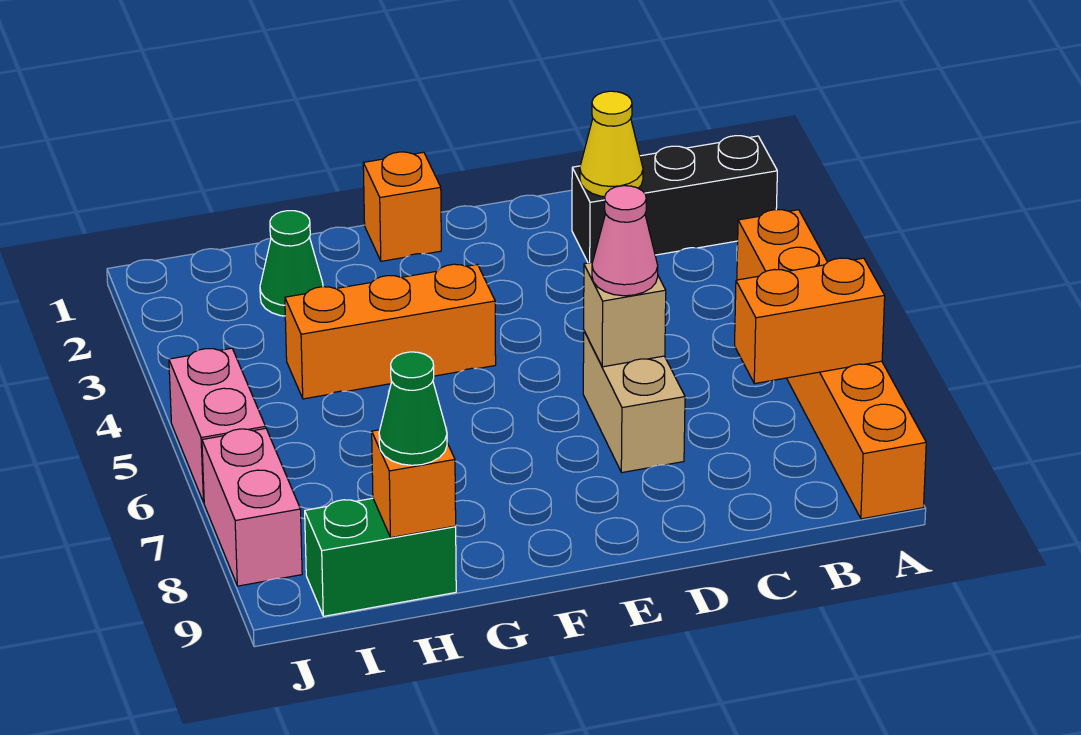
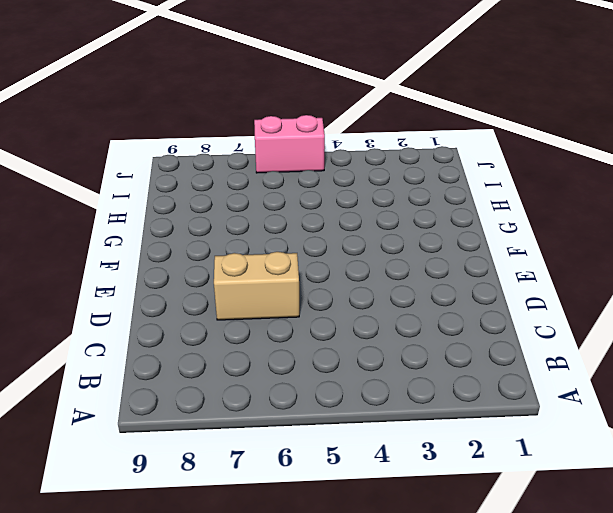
none -> black brick A2:C2 level 1
none -> orange brick A4:A9 level 1
none -> orange brick F1 level 1

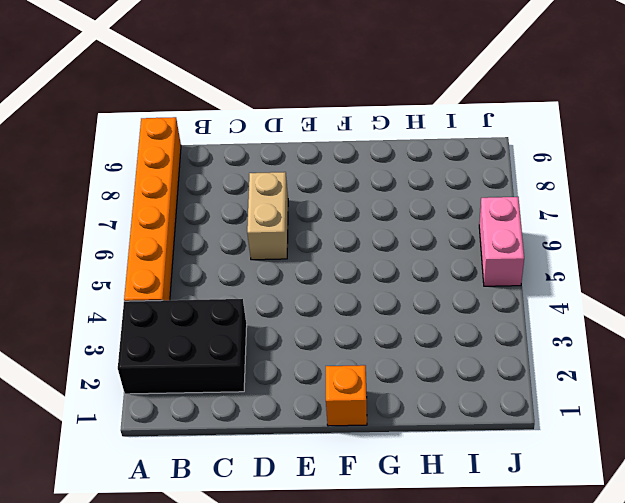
black brick A2:C3 level 1 -> black brick A2:C2 level 1
none -> orange brick F4:H4 level 1
none -> green cone H2 level 1
none -> green brick H9:I9 level 1

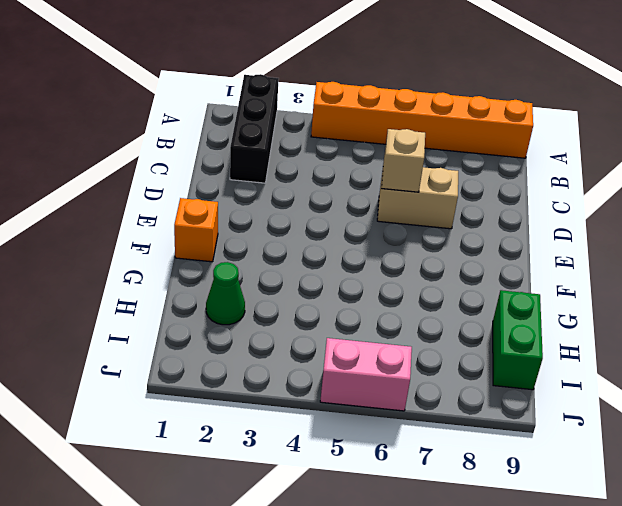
none -> orange brick F4:H4 level 1
none -> pink brick J7:J8 level 1
none -> orange brick A7:B7 level 2

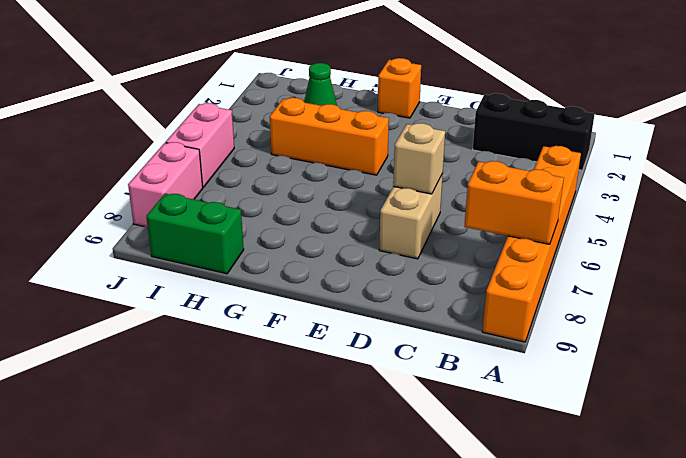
none -> yellow cone C2 level 2
none -> orange brick H9 level 2
none -> pink cone D6 level 3

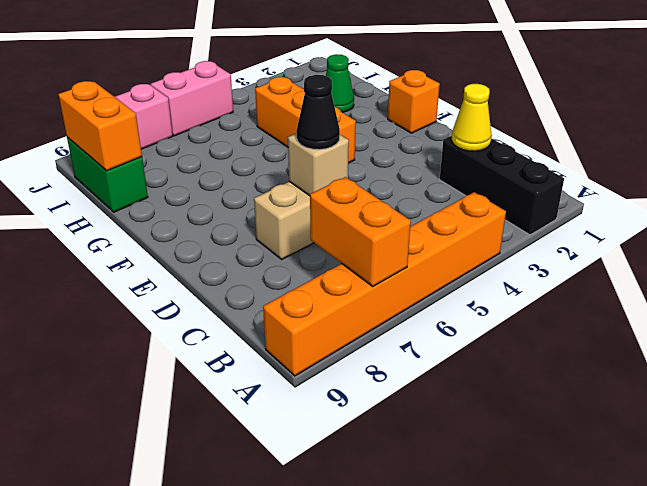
black cone D6 level 3 -> pink cone D6 level 3
orange brick H9:I9 level 2 -> orange brick H9 level 2
none -> green cone H9 level 3

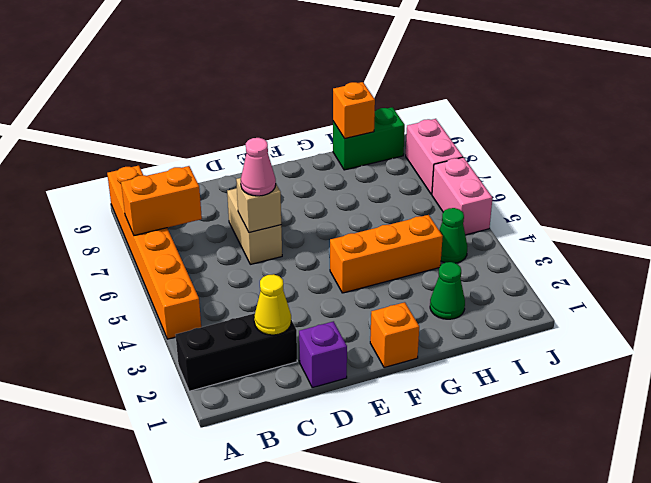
purple brick D1 level 1 -> none
green cone I4 level 1 -> green cone H9 level 3

